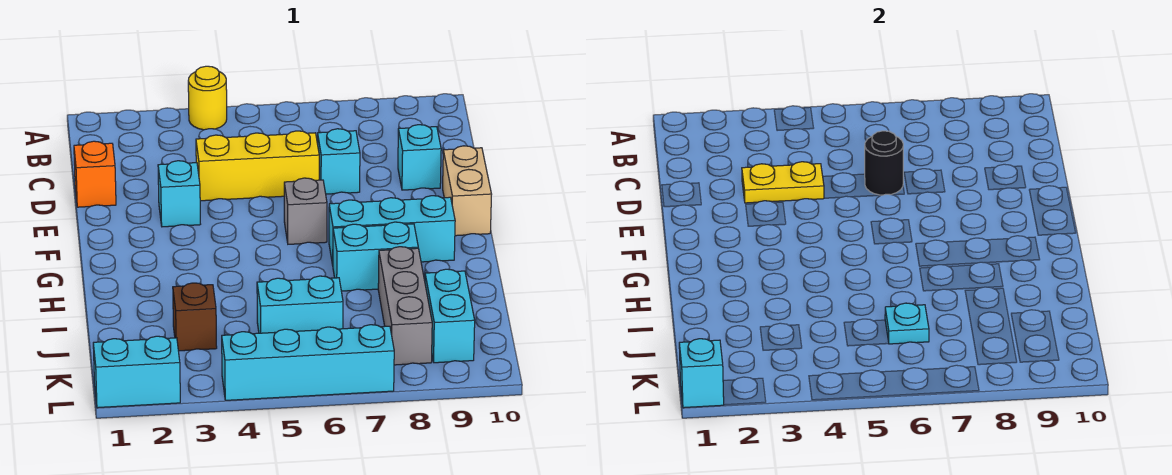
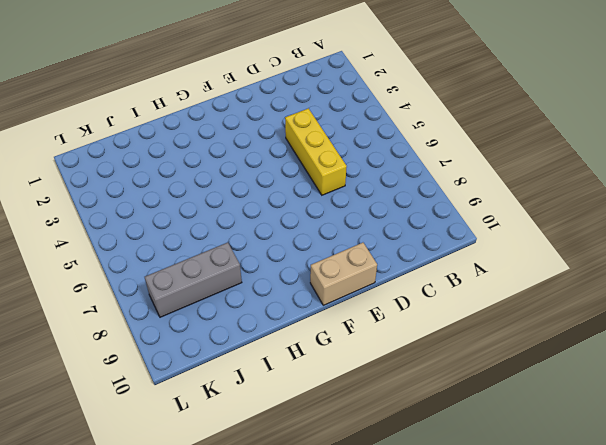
none -> yellow round brick A4 level 1
none -> orange brick D1 level 1
none -> cyan brick D7 level 1

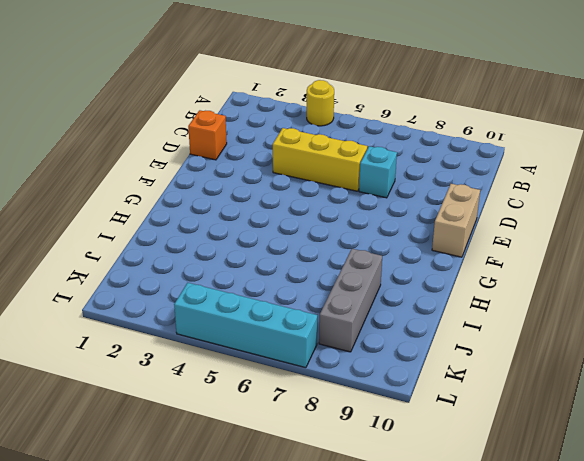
none -> cyan brick D9 level 1
none -> cyan brick E3 level 1
none -> grey brick F6 level 1

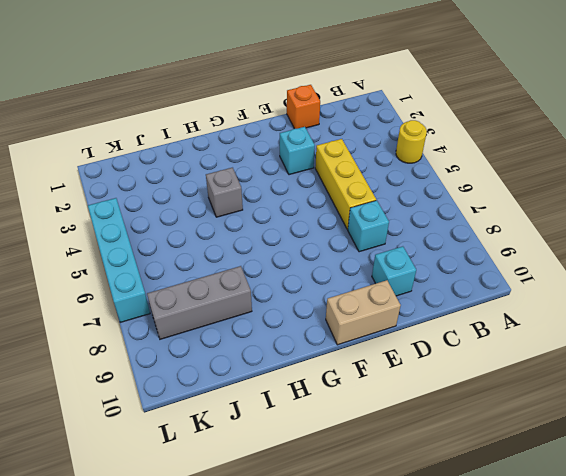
grey brick H4 level 1 -> grey brick F6 level 1
none -> cyan brick G7:G9 level 1
none -> cyan brick H7:H8 level 1
none -> brown brick J3 level 1

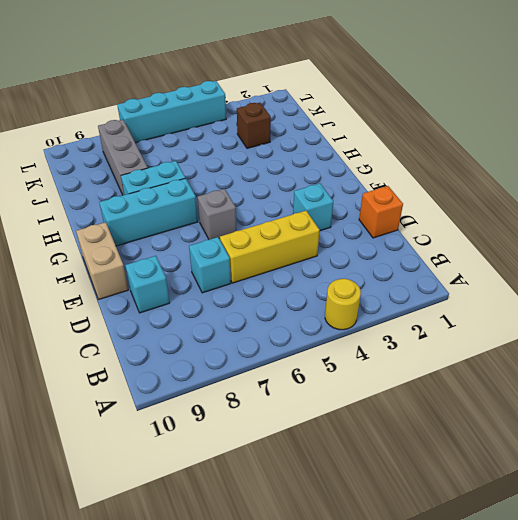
none -> cyan brick J5:J6 level 1
none -> cyan brick J9:K9 level 1
none -> cyan brick L1:L2 level 1

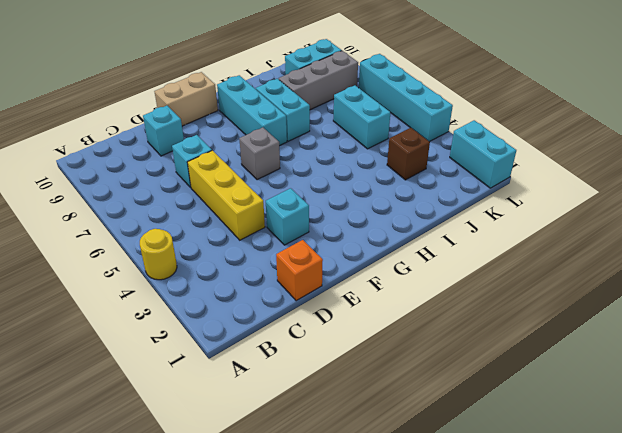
none -> yellow plate D3:D4 level 2
none -> black round brick D6 level 2
none -> cyan plate J6 level 2

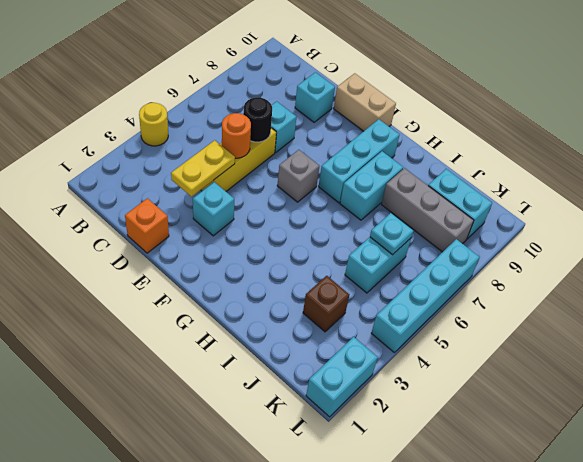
orange round brick D5 level 2 -> none
none -> cyan brick L1 level 2

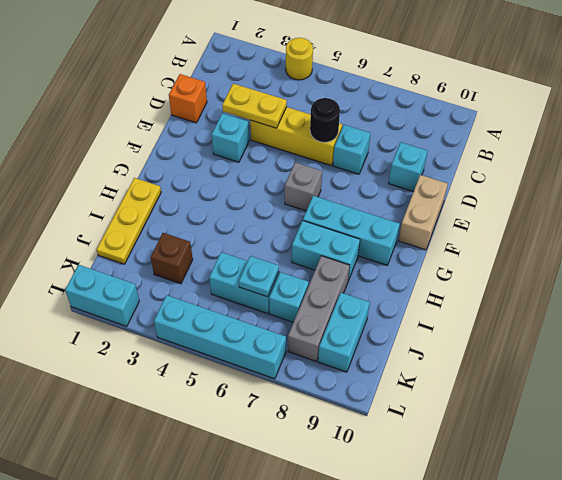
yellow plate H1:J1 level 1 -> none
cyan brick J7 level 1 -> cyan brick L1 level 2

